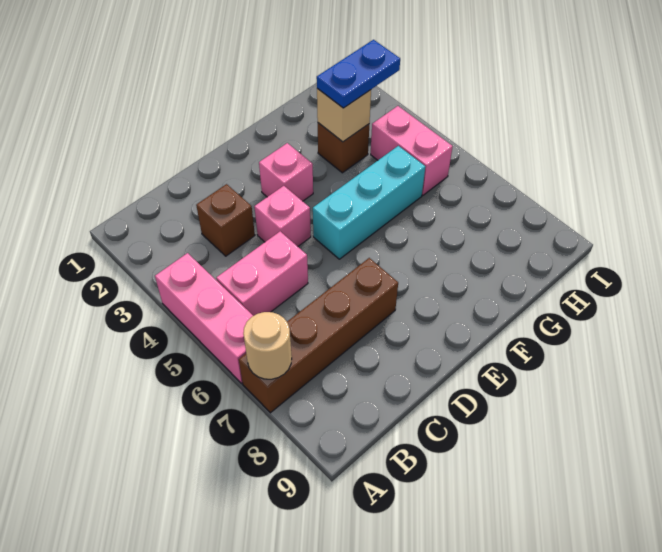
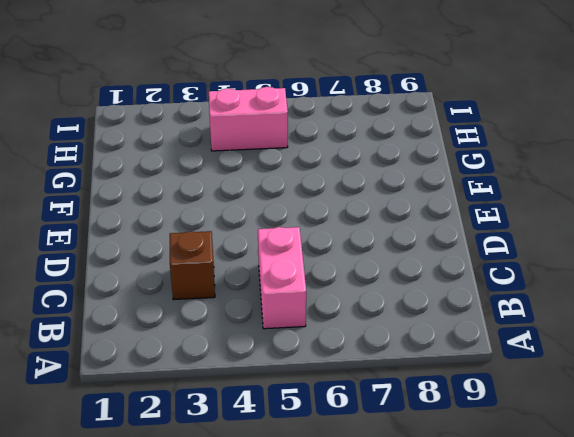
none -> pink brick A4:A6 level 1
none -> brown brick A7:D7 level 1
none -> pink brick D4 level 1

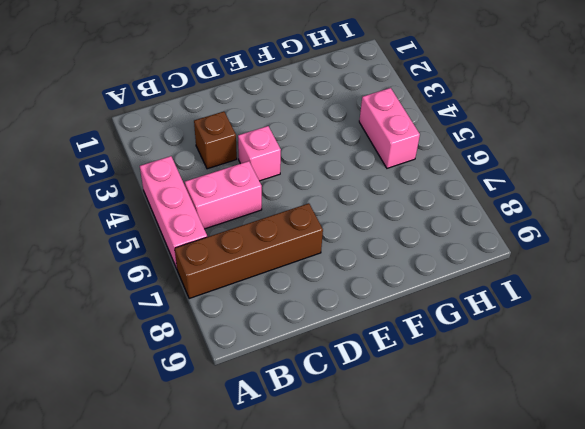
none -> pink brick E3 level 1
none -> cyan brick E5:G5 level 1
none -> brown brick G3 level 1

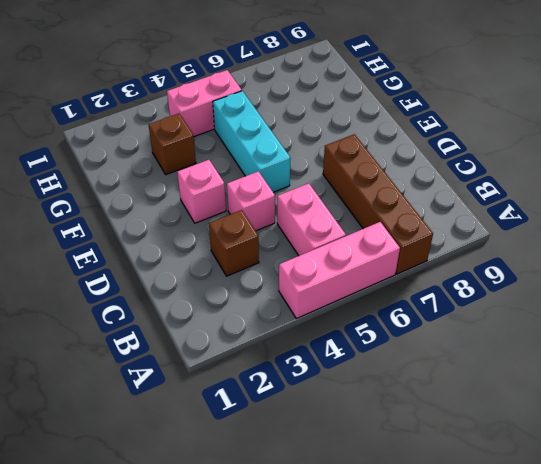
none -> tan round brick A7 level 2
none -> tan brick G3 level 2
none -> blue plate G3:H3 level 3

